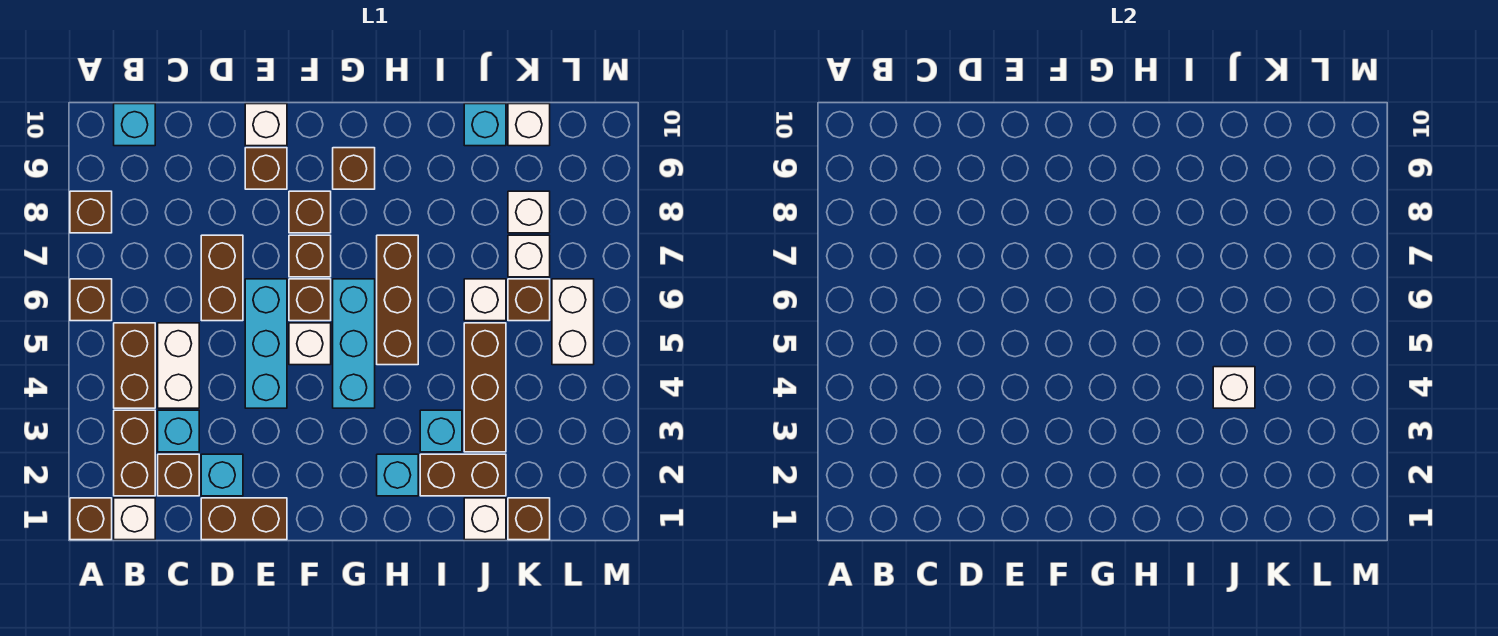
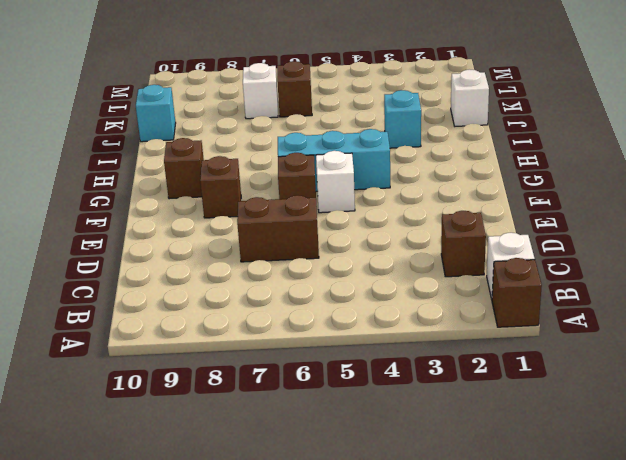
none -> brown brick A6 level 1
none -> brown brick A8 level 1
none -> brown brick B2:B3 level 1
none -> brown brick B4:B5 level 1

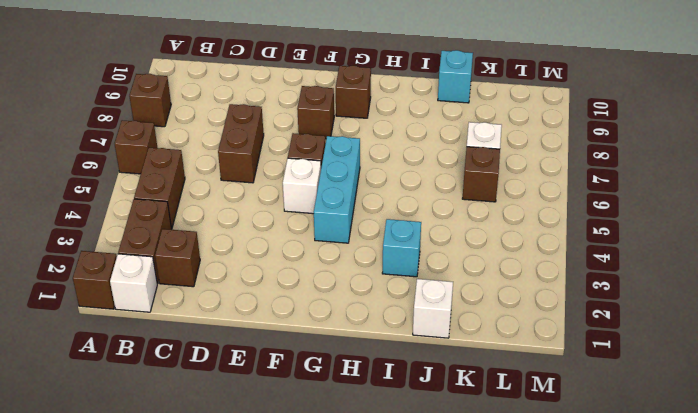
none -> cyan brick B10 level 1
none -> cyan brick C3 level 1
none -> white brick C4:C5 level 1
none -> brown brick D1:E1 level 1

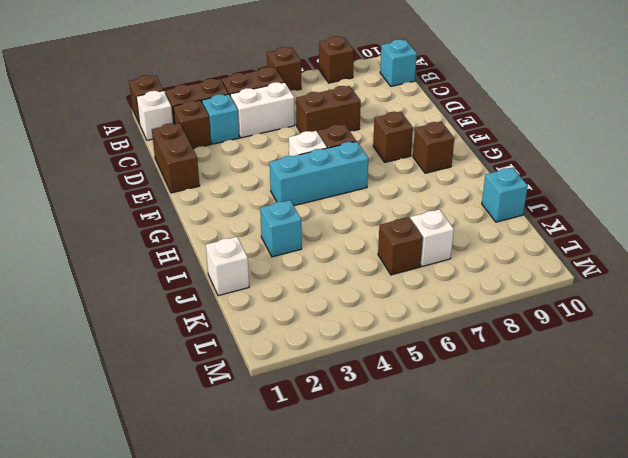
none -> cyan brick D2 level 1
none -> cyan brick E4:E6 level 1
none -> brown brick E9 level 1
none -> white brick E10 level 1

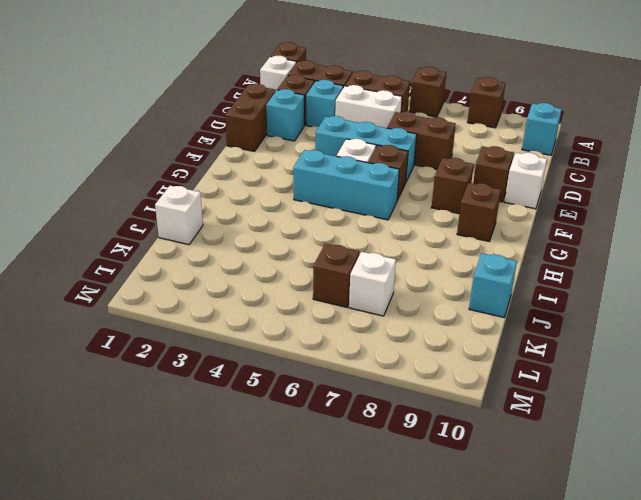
none -> brown brick F7 level 1
none -> cyan brick H2 level 1
none -> brown brick H5:H7 level 1
none -> brown brick I2:J2 level 1

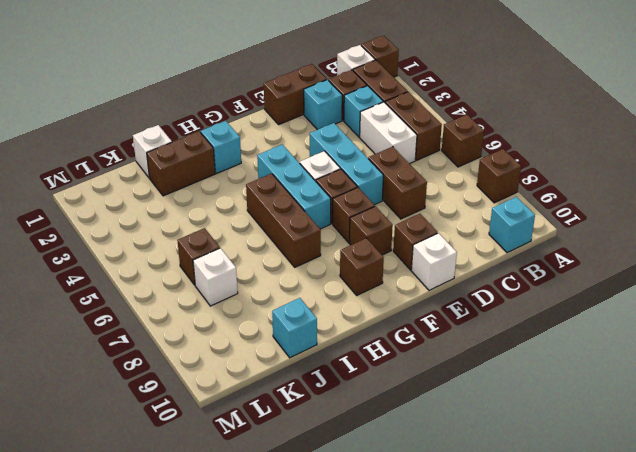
none -> cyan brick I3 level 1
none -> brown brick J3:J5 level 1
none -> white brick J6 level 1
none -> brown brick K1 level 1

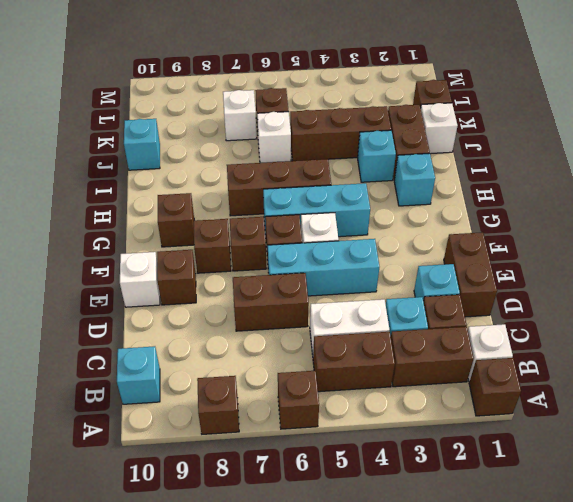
none -> white brick K8 level 1
none -> white brick K10 level 1
none -> white brick L5:L6 level 1
none -> white brick J4 level 2

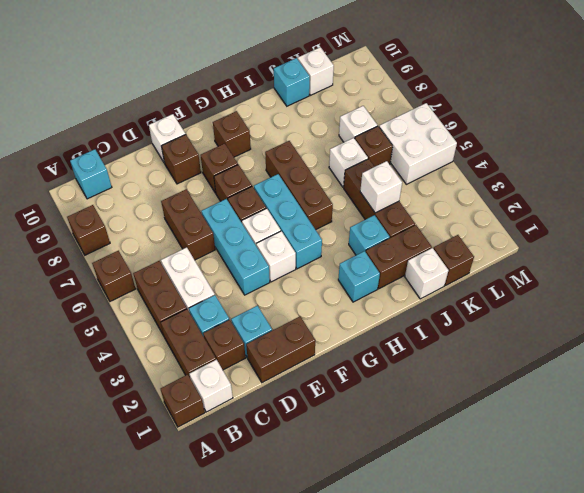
white brick F4 level 1 -> white brick K8 level 1
white brick L5:M6 level 1 -> white brick L5:L6 level 1

